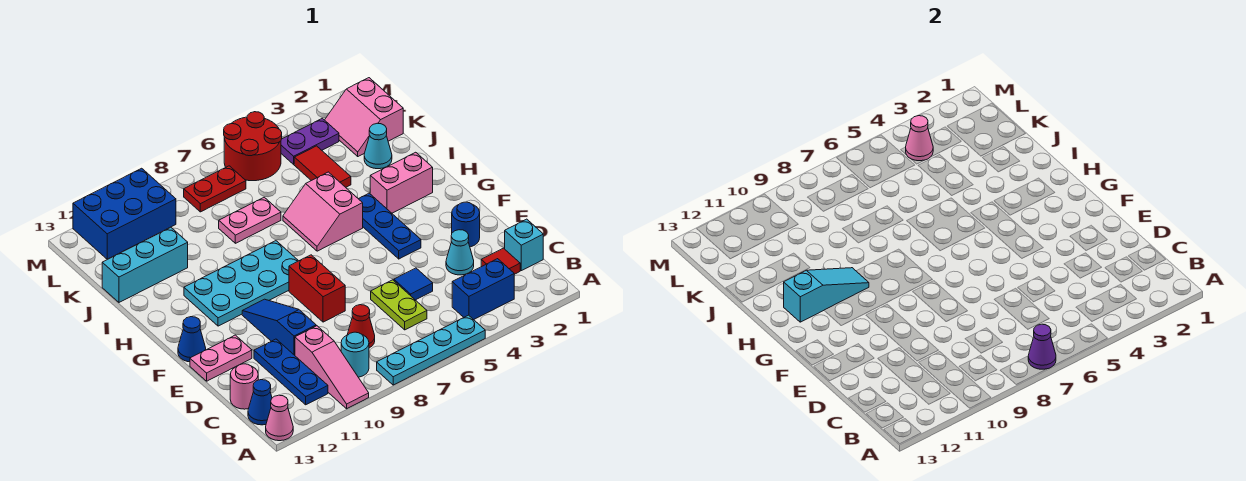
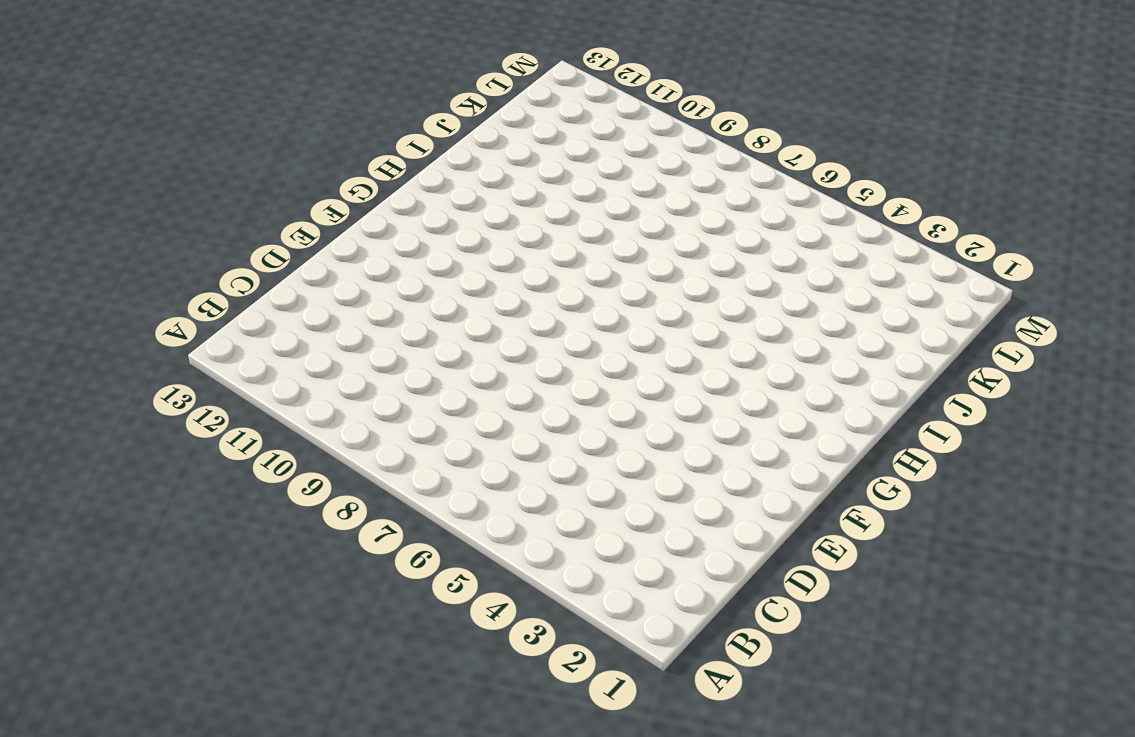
none -> cyan plate A5:A8 level 1
none -> pink slope A10:C10 level 1 top C
none -> pink cone A13 level 1
none -> blue brick B3:B4 level 1

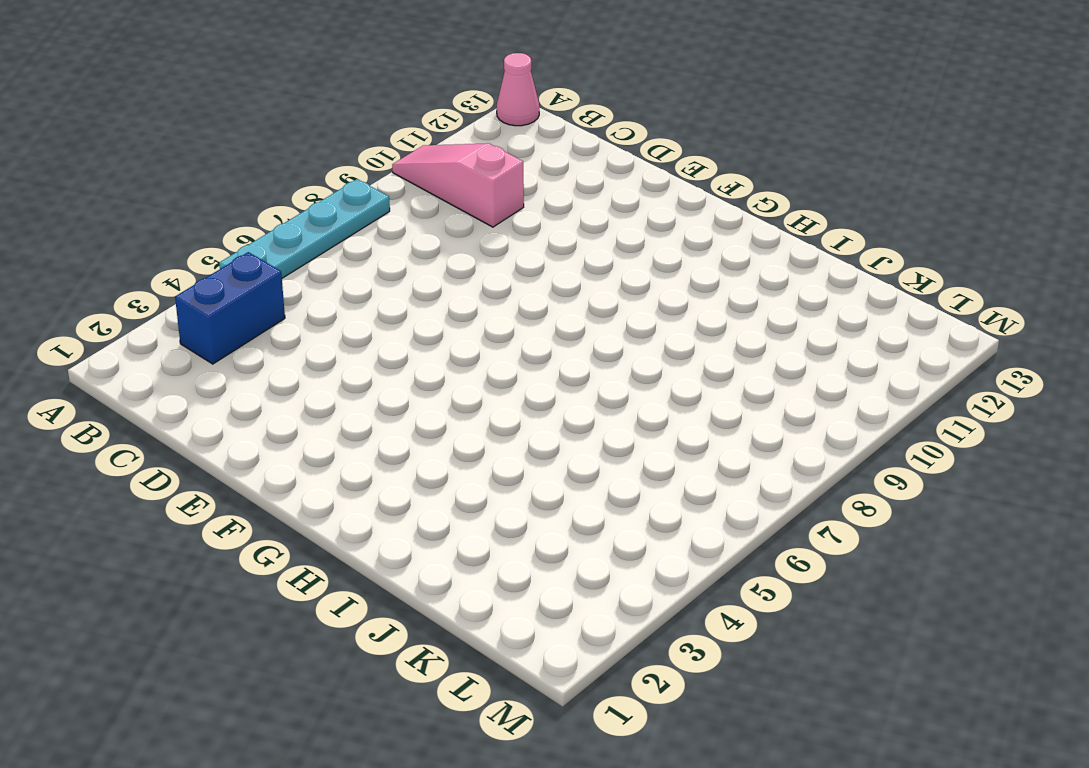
none -> cyan round brick B9 level 1
none -> blue plate B11:D11 level 1
none -> blue cone B13 level 1
none -> cyan brick C1 level 1

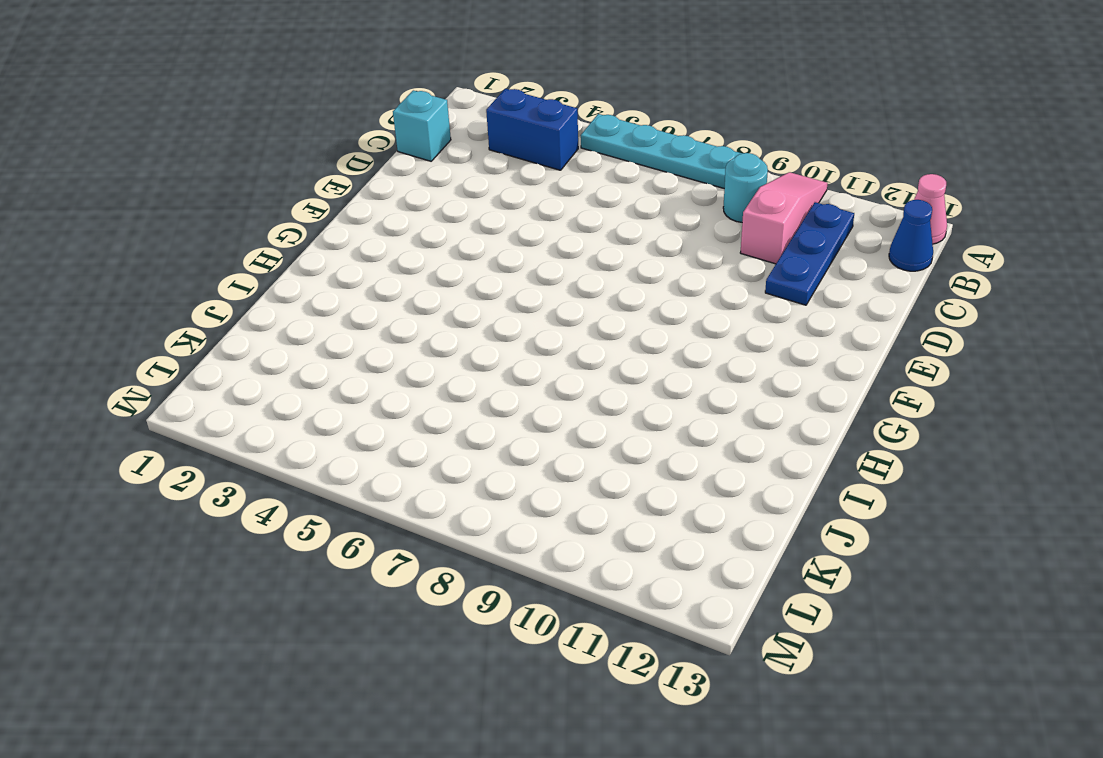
none -> red tile C2 level 1
none -> lime plate C6:D6 level 1
none -> red cone C8 level 1
none -> pink round brick C13 level 1

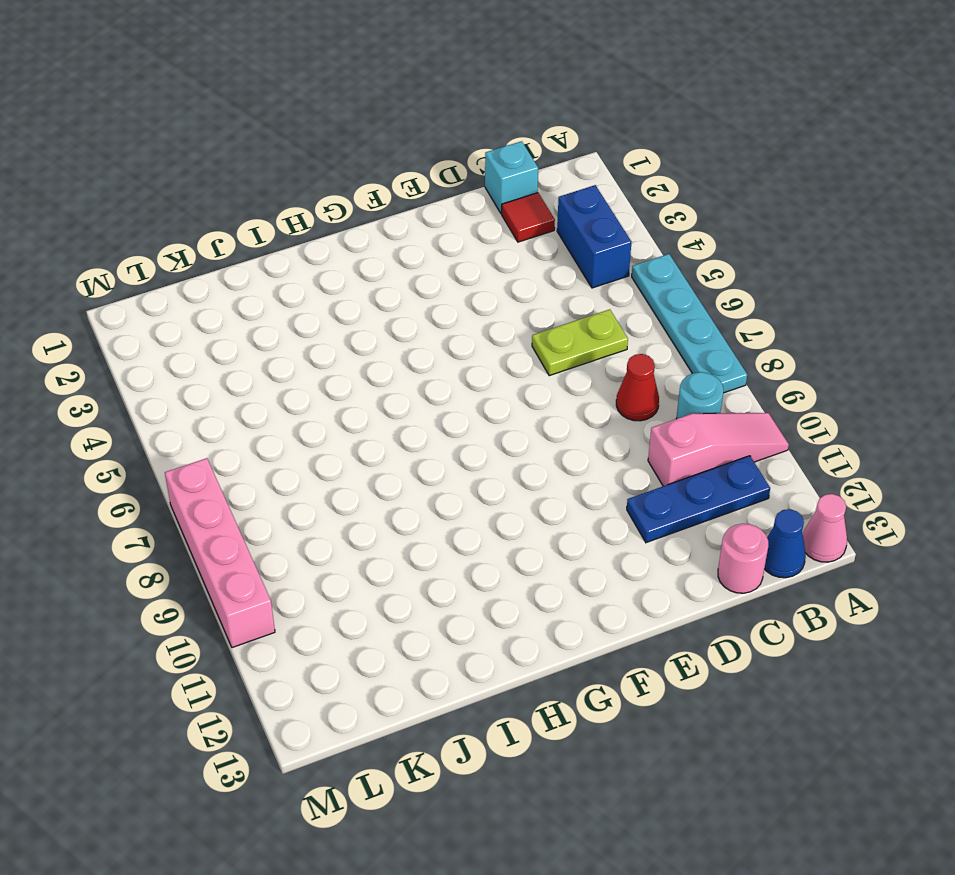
pink brick M7:M10 level 1 -> blue brick L10:M12 level 1
none -> cyan cone D3 level 1
none -> blue tile D5 level 1
none -> blue slope D10:F10 level 1 top D
none -> blue round brick E2 level 1

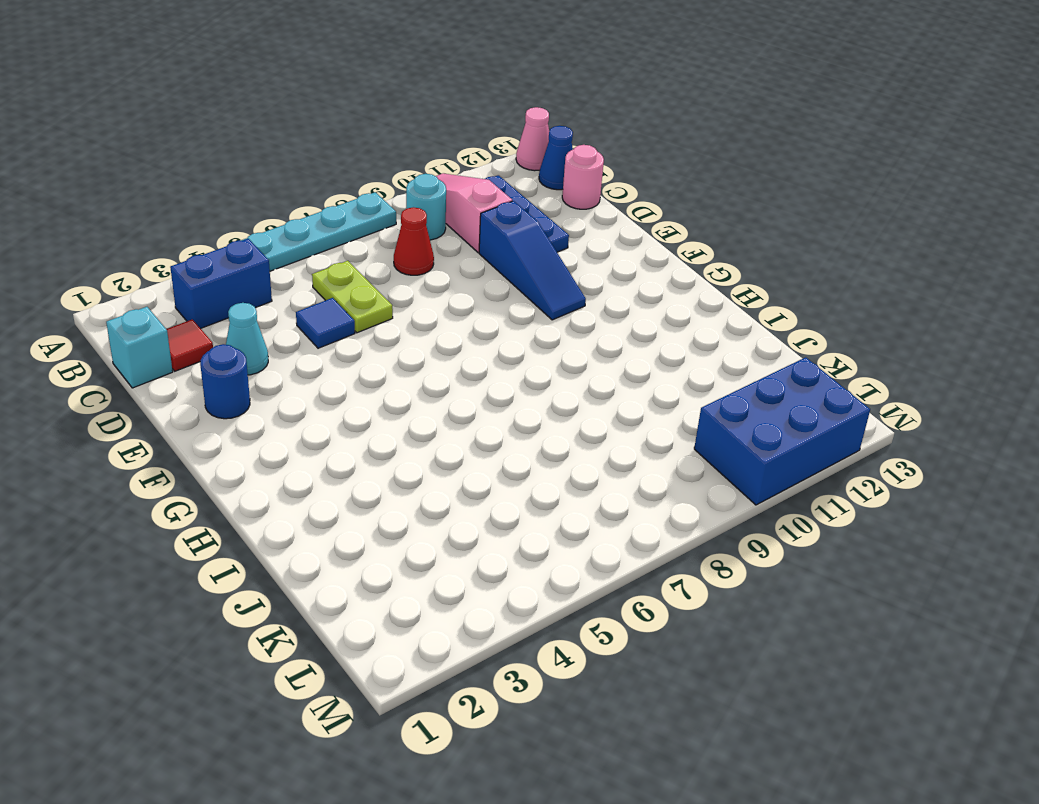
none -> red brick E8:F8 level 1
none -> pink plate E12:E13 level 1
none -> blue plate F4:H4 level 1
none -> blue cone F13 level 1

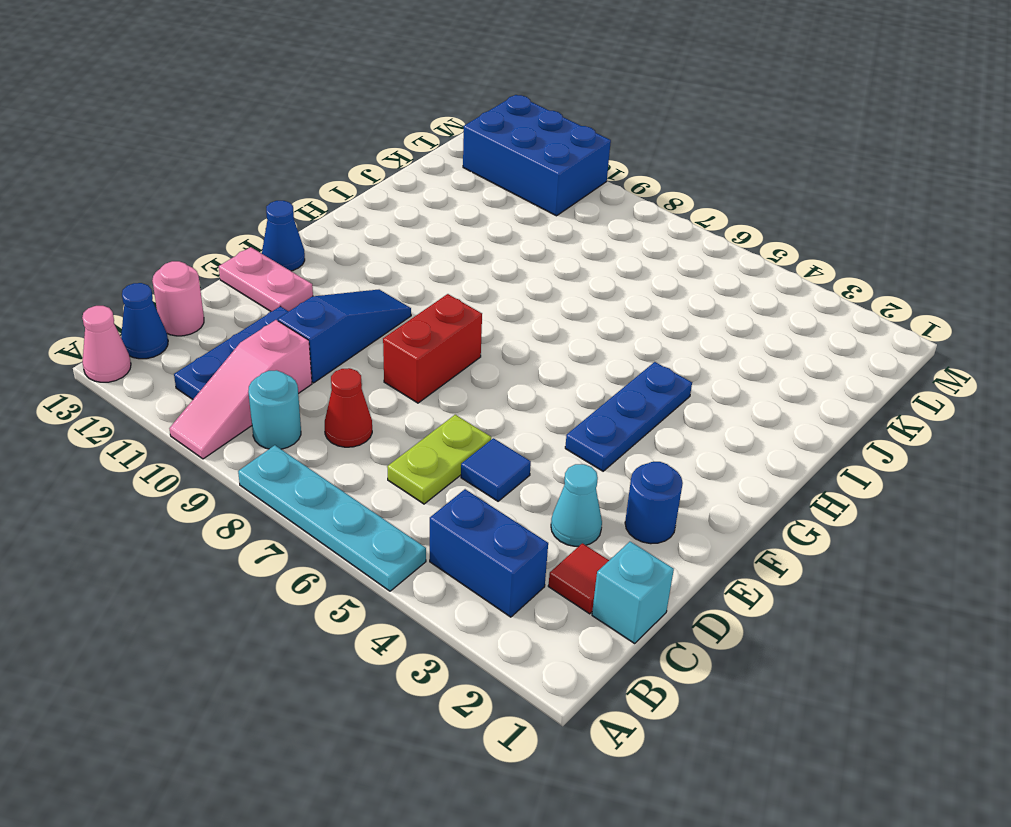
none -> cyan plate G8:H11 level 1
none -> pink brick H2:H3 level 1
none -> pink slope H5:I6 level 1 top 5
none -> cyan cone J2 level 1

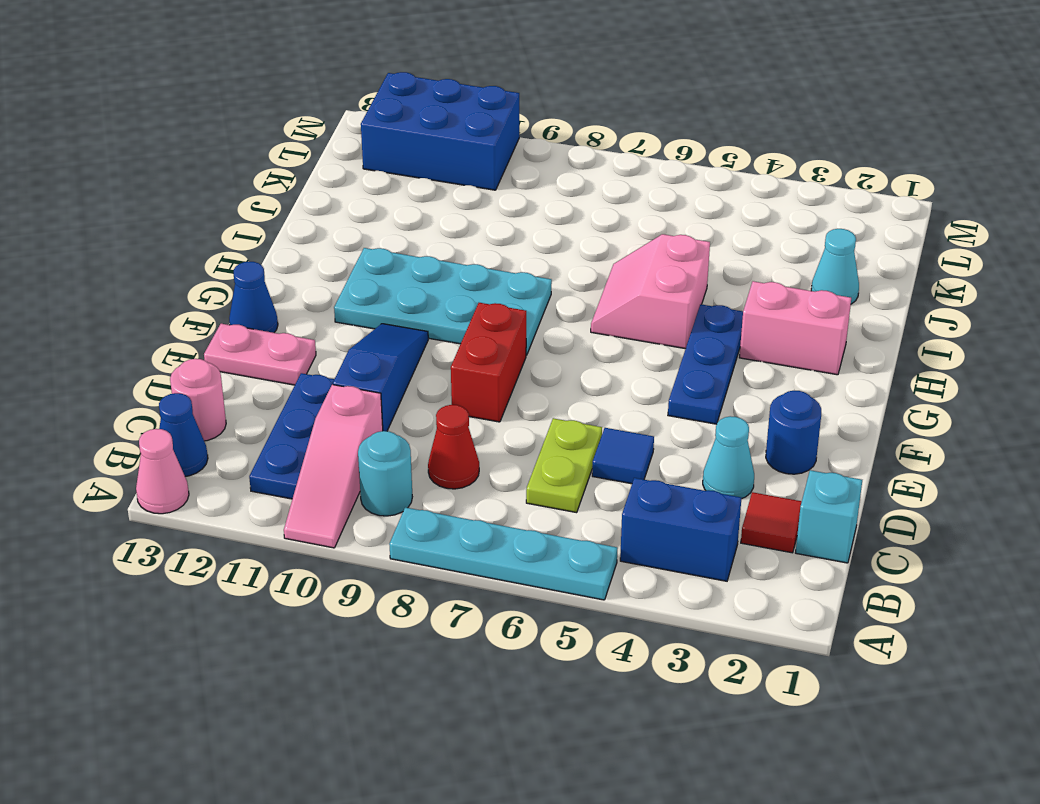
none -> red tile J4:K4 level 1
none -> pink plate J7:J8 level 1
none -> cyan brick J11:J13 level 1
none -> pink slope K1:L2 level 1 top 1

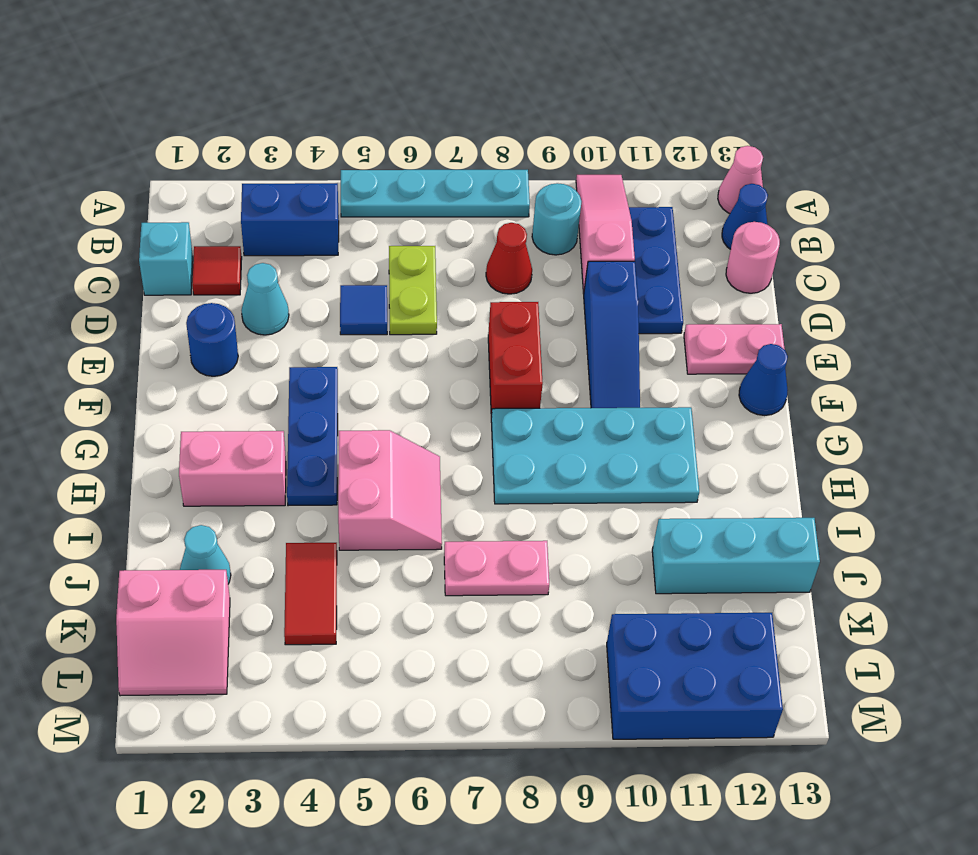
pink slope K1:L2 level 1 top K -> pink slope K1:L2 level 1 top 1
none -> purple plate L3:L4 level 1
none -> red round brick L5:M6 level 1
none -> red plate L7:L8 level 1
none -> purple cone A7 level 2

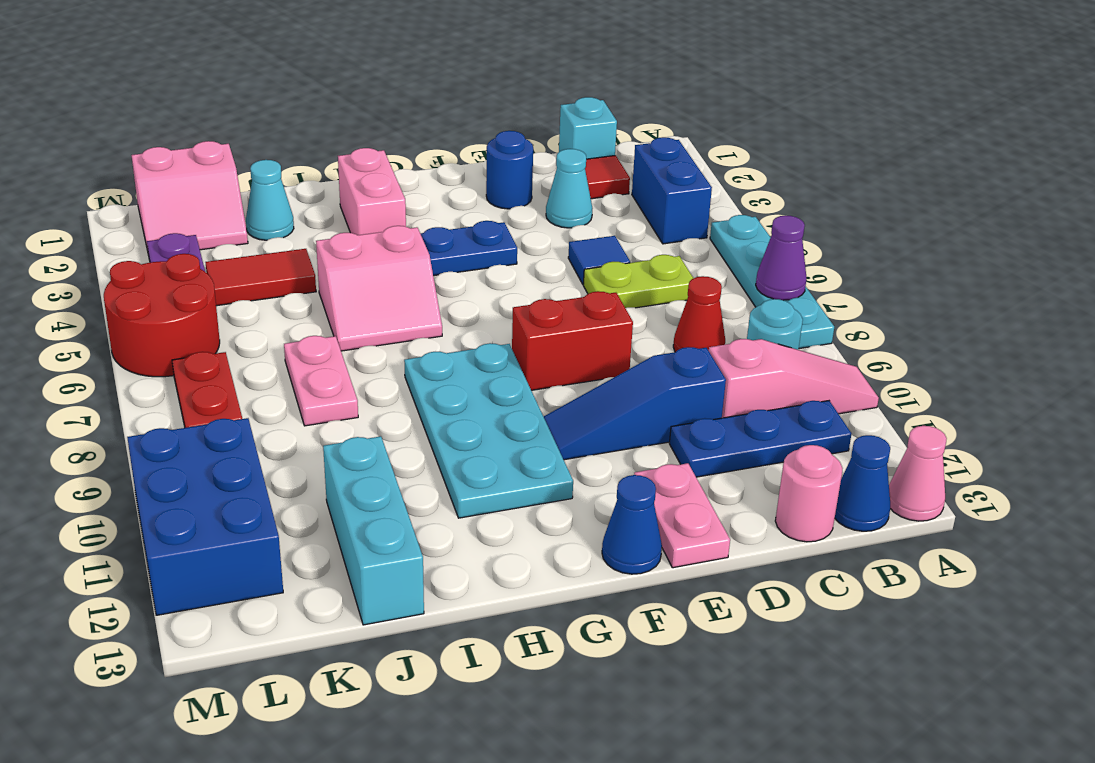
none -> cyan slope H10:H12 level 2 top 12
none -> pink cone L4 level 2

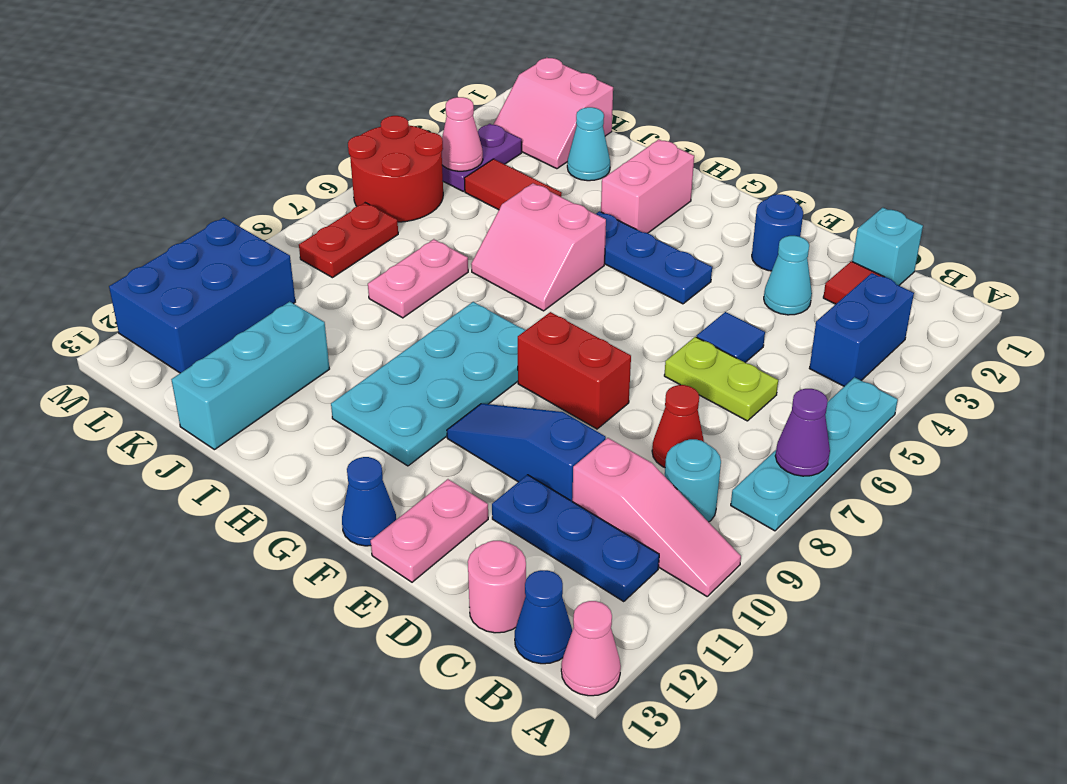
none -> cyan slope H10:H12 level 2 top 12

